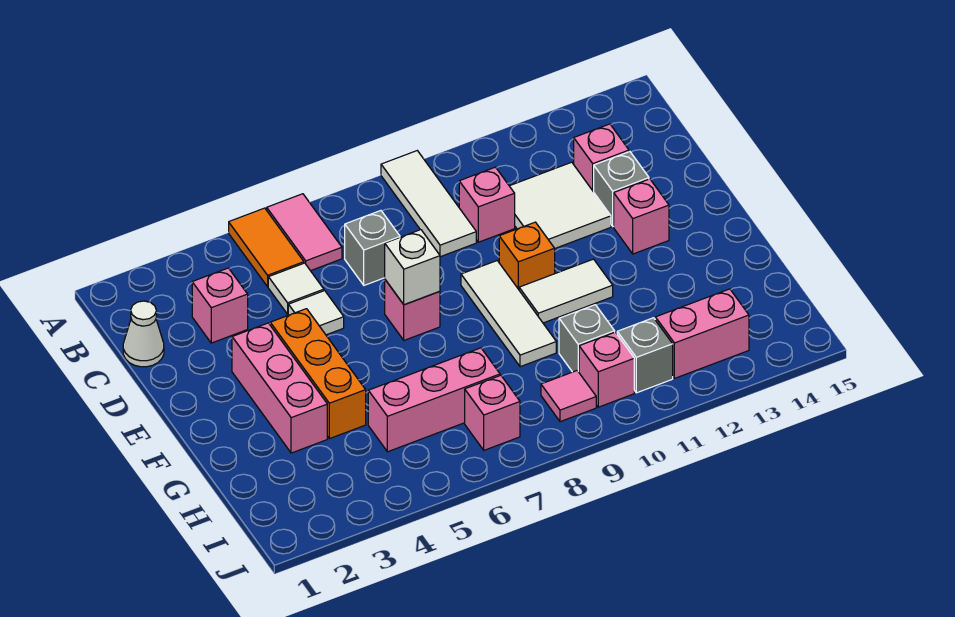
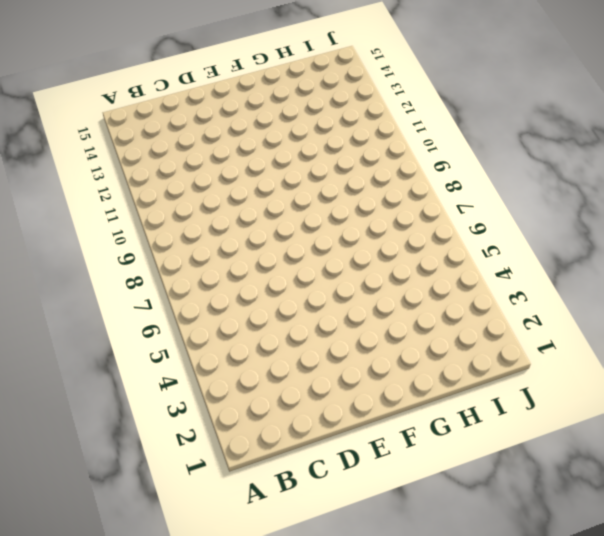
none -> orange tile A5:B5 level 1
none -> pink tile A6:B6 level 1
none -> white tile A9:C9 level 1

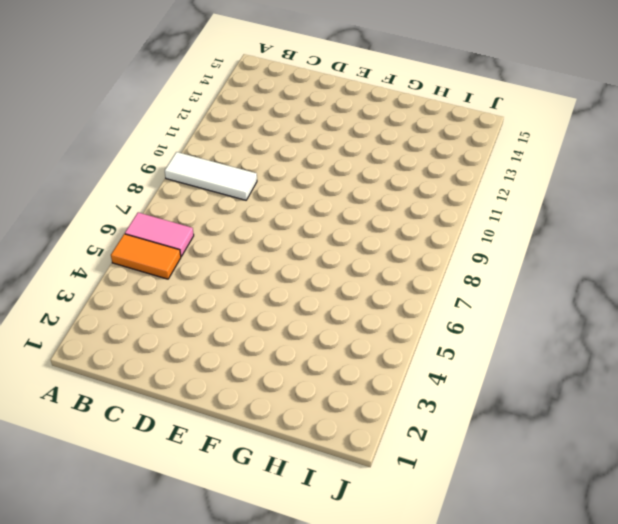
none -> white cone C1 level 1
none -> pink brick C3 level 1
none -> white tile C5 level 1

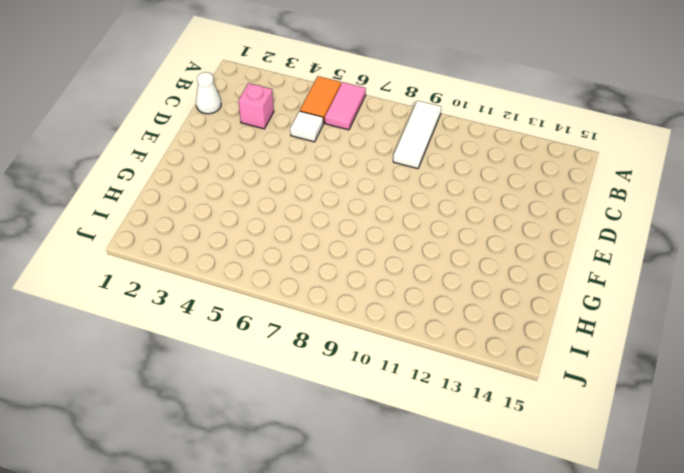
none -> grey brick C7 level 1
none -> pink brick C10 level 1
none -> white tile C11:D12 level 1

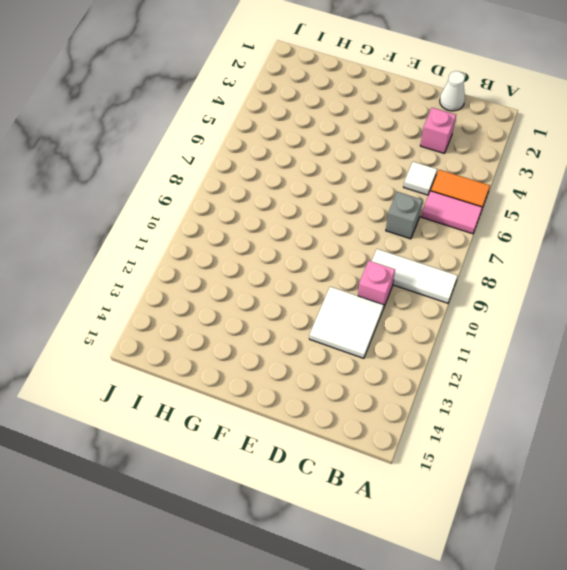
none -> pink brick C13 level 1
none -> white tile D5 level 1
none -> grey brick D13 level 1

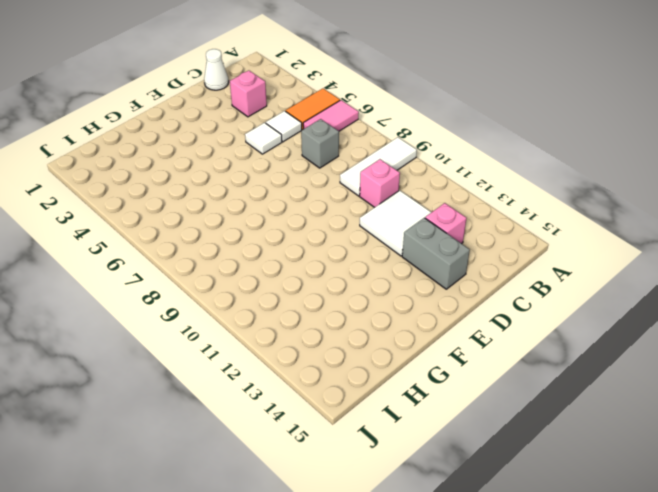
grey brick D13:D14 level 1 -> grey brick D13 level 1
none -> pink brick E3:G3 level 1
none -> orange brick E4:G4 level 1
none -> pink brick E7 level 1

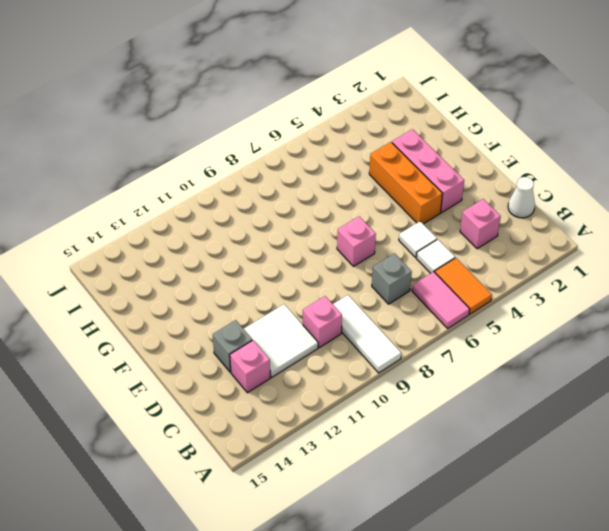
none -> white tile E9:G9 level 1
none -> orange brick E10 level 1
none -> pink brick E13 level 1

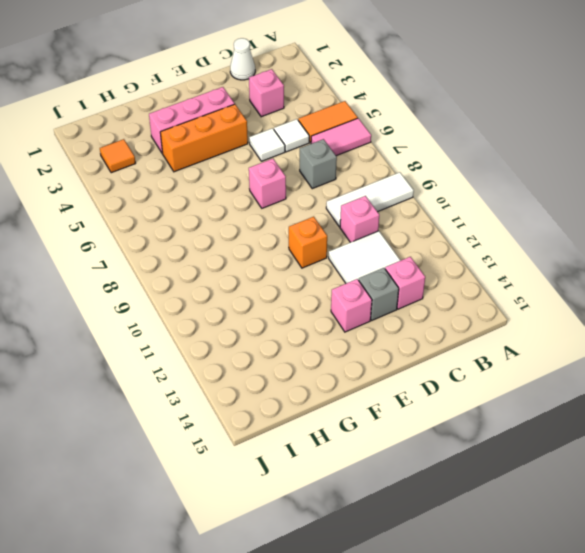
orange tile I3 level 1 -> none
none -> white tile E9:G9 level 1
none -> white tile F10:F11 level 1
none -> pink brick H5:H7 level 1

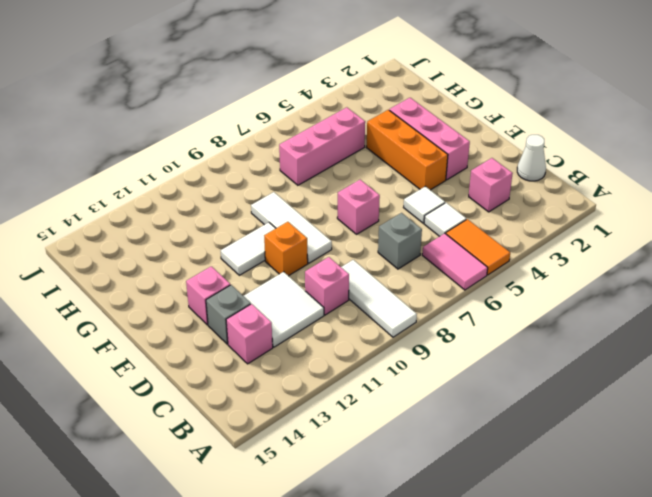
none -> grey brick H10 level 1
none -> pink brick I7 level 1
none -> pink tile I9 level 1

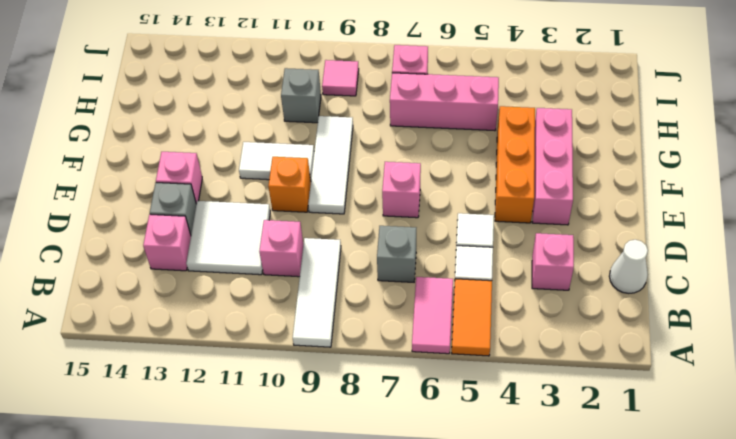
none -> pink brick I10 level 1
none -> grey brick I11 level 1
none -> pink brick I12:I13 level 1

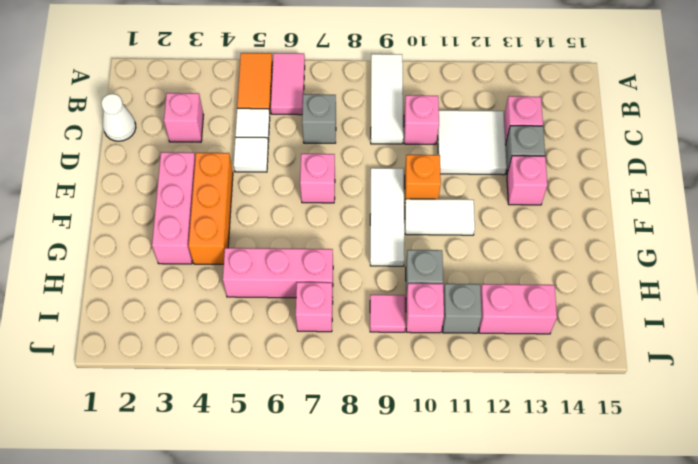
none -> white brick E7 level 2

